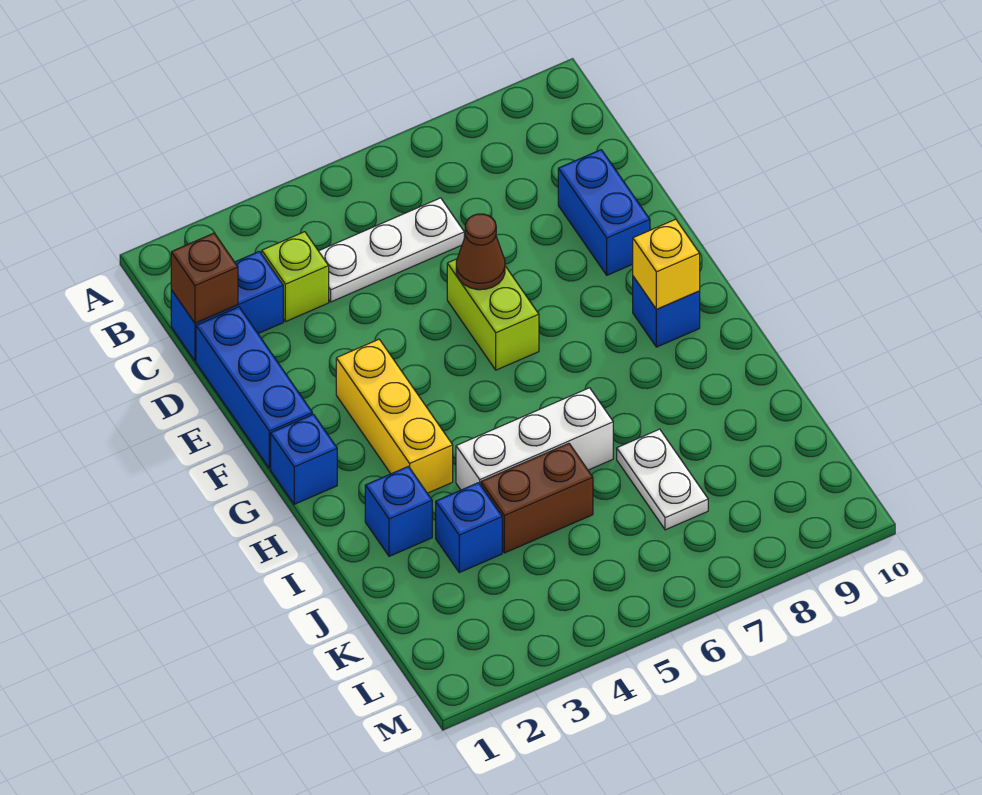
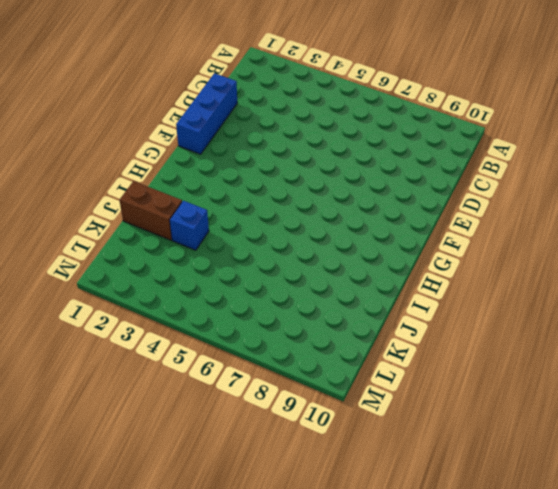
brown brick J1:J2 level 1 -> brown brick J4:J5 level 1
none -> blue brick C1:C2 level 1
none -> lime brick C3 level 1
none -> white plate C4:C6 level 1

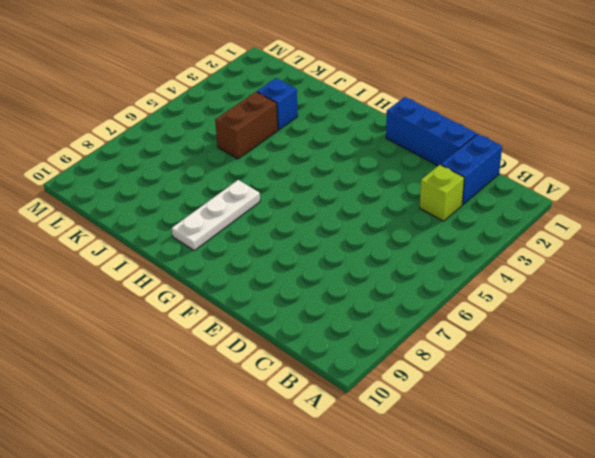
white plate H7:H9 level 1 -> white plate C4:C6 level 1
none -> blue brick D9:E9 level 1
none -> lime brick E6:F6 level 1
none -> yellow brick F3:H3 level 1

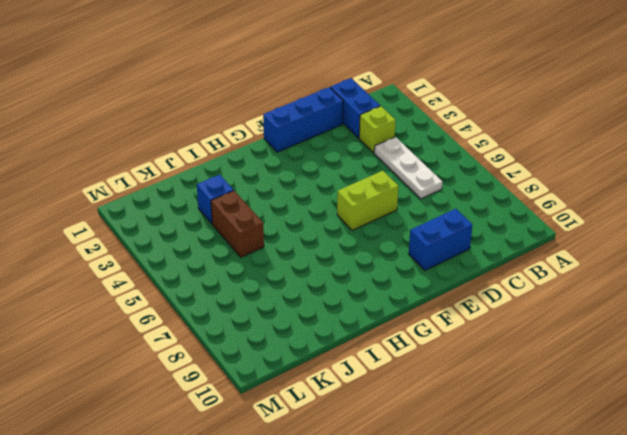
none -> yellow brick F3:H3 level 1
none -> blue brick G1 level 1
none -> blue brick G9 level 1

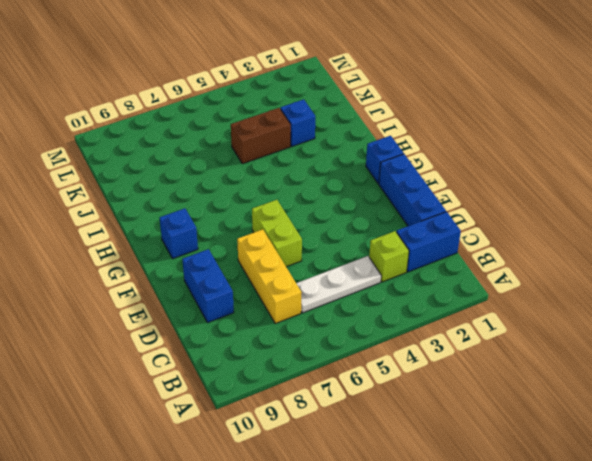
yellow brick C7:E7 level 1 -> yellow brick F3:H3 level 1
none -> blue brick I2 level 1
none -> white brick I4:I6 level 1
none -> white plate J7:K7 level 1

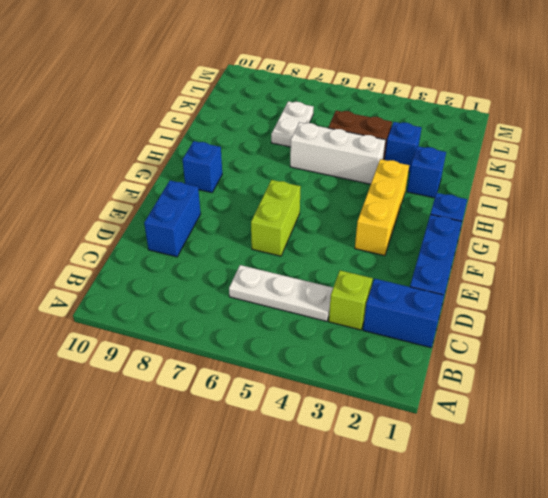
none -> brown brick C1 level 2
none -> brown cone E6 level 2
none -> yellow brick G9 level 2

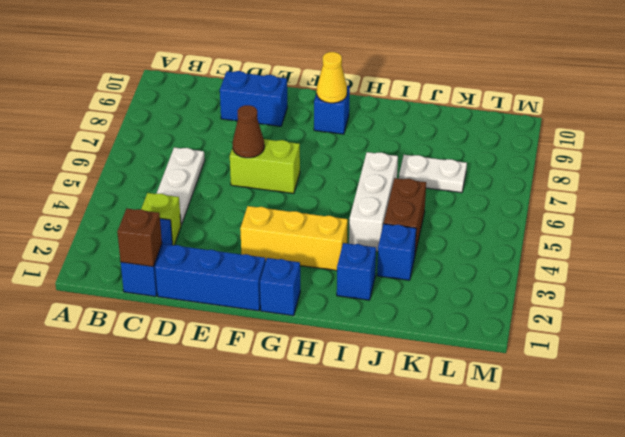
yellow cone G9 level 2 -> yellow brick G9 level 2

